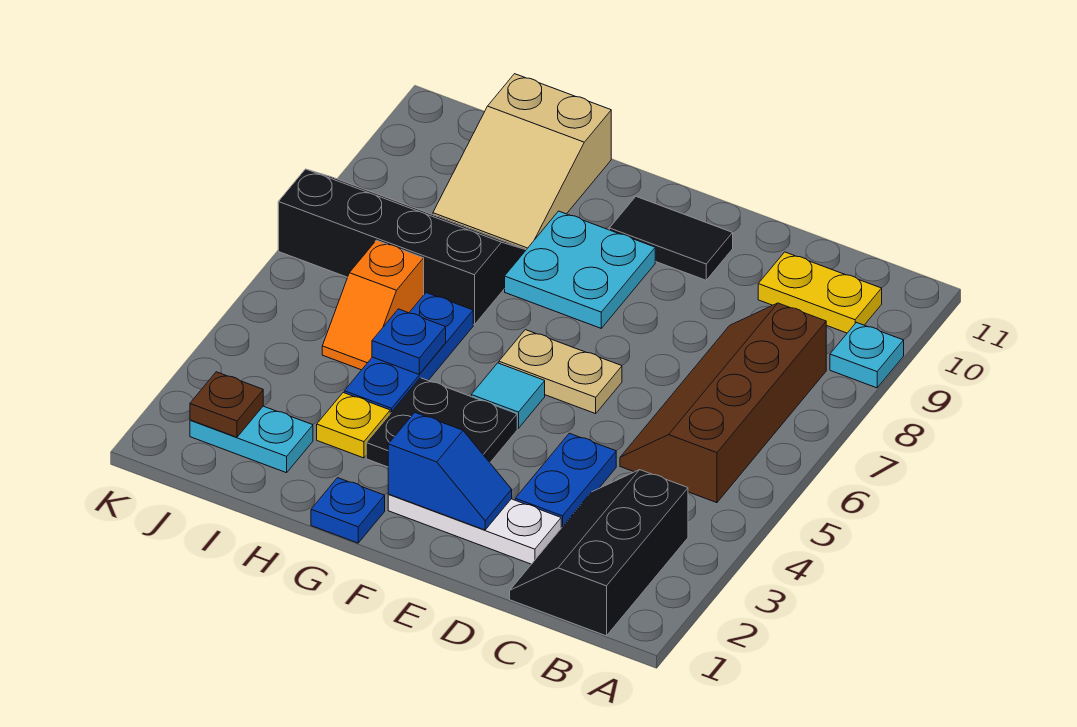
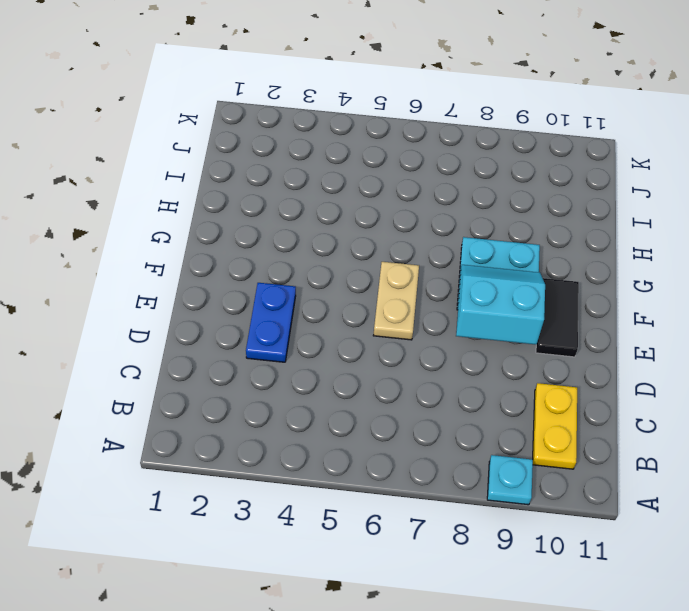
blue plate D3:E3 level 1 -> blue plate D3:D4 level 1
cyan slope E8:F9 level 2 top E -> none
none -> black slope B1:C3 level 1 top B
none -> brown slope B5:C8 level 1 top B
none -> white plate D2:F2 level 1

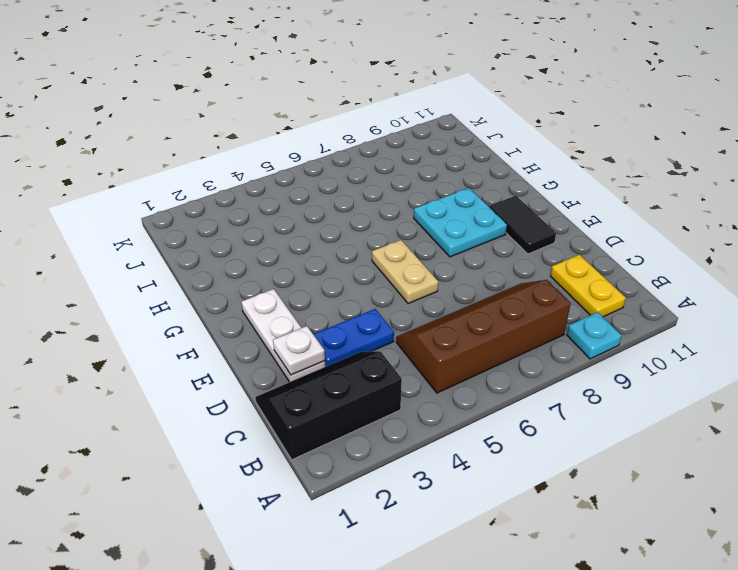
white plate D2 level 2 -> none
none -> black plate F3:G4 level 1
none -> cyan tile F5 level 1
none -> blue plate G1 level 1

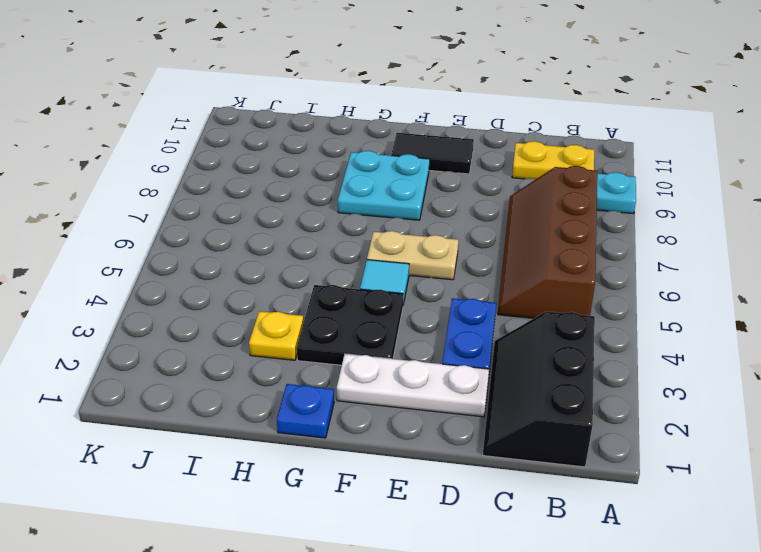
none -> blue plate H4:H6 level 1
none -> black slope H7:K8 level 1 top 7
none -> tan slope H9:I11 level 1 top 11

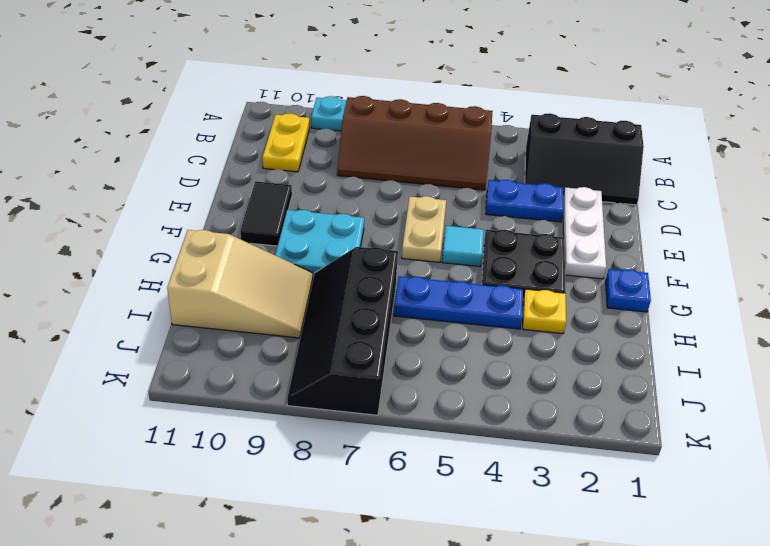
none -> cyan plate I2:J2 level 1
none -> orange slope I5:I6 level 1 top 6
none -> blue slope E2:F2 level 2 top F

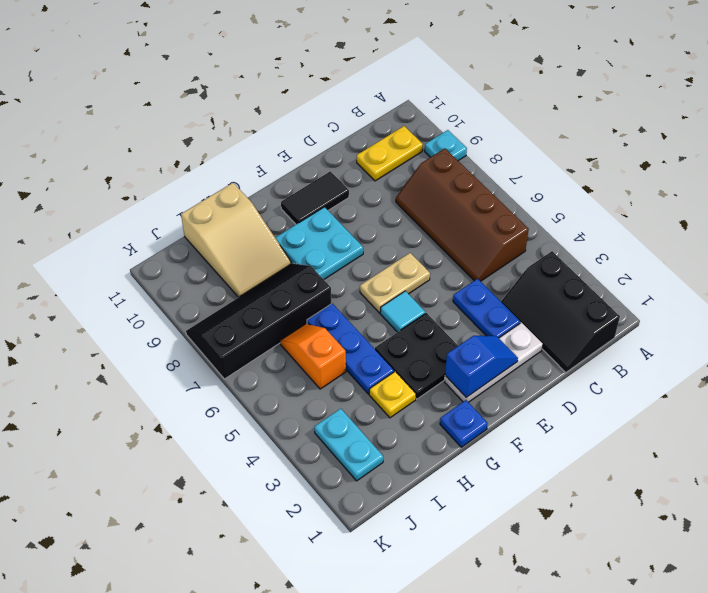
orange slope I5:I6 level 1 top 5 -> orange slope I5:I6 level 1 top 6
cyan plate J2:J3 level 1 -> cyan plate I2:J2 level 1
none -> blue plate H5 level 2
none -> brown plate J2 level 2

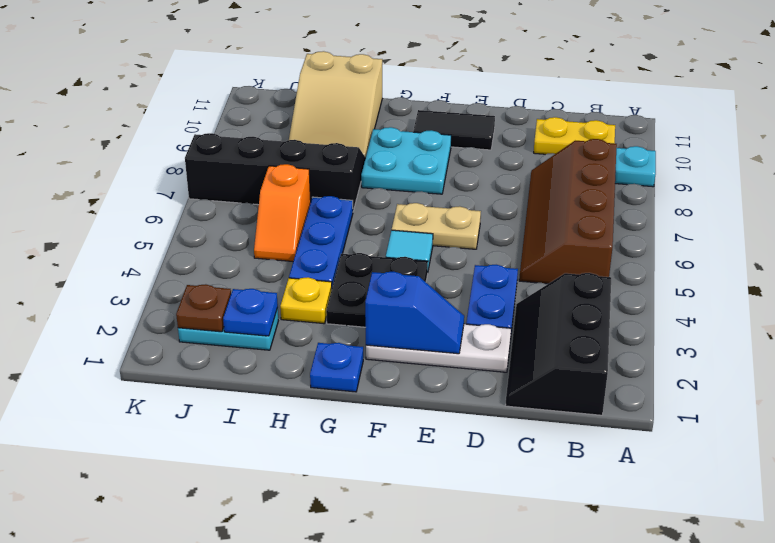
blue plate I2 level 2 -> blue plate H5 level 2

